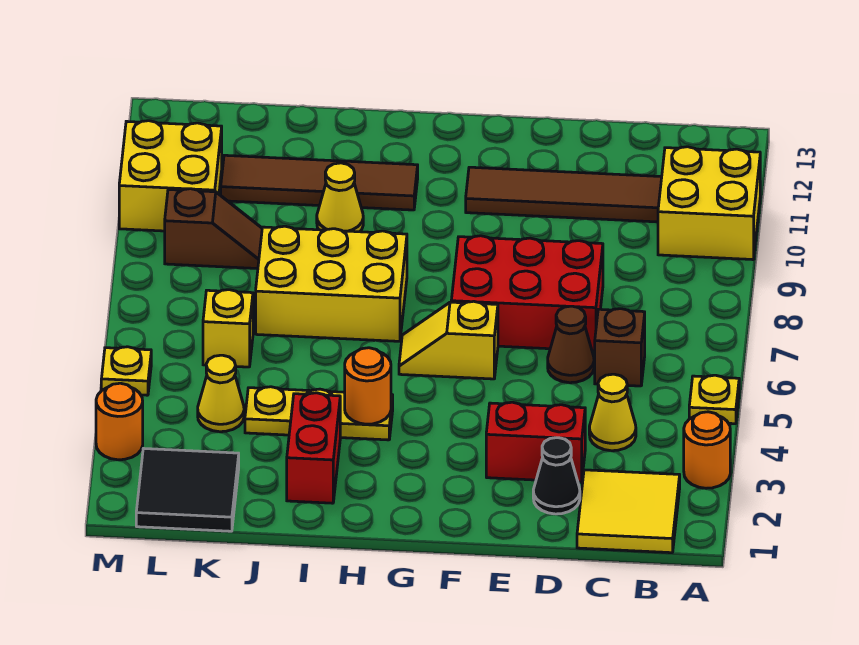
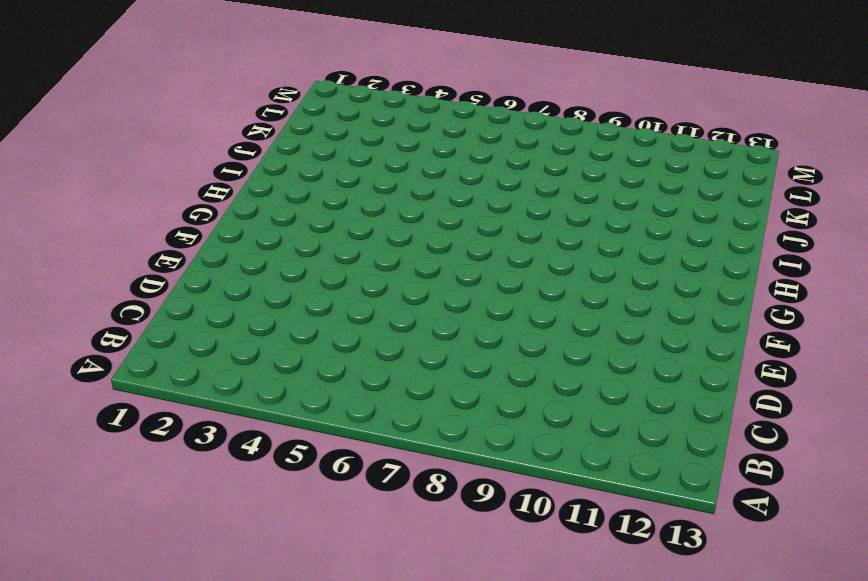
none -> orange round brick A3 level 1
none -> yellow plate A5 level 1
none -> yellow brick A10:B11 level 1

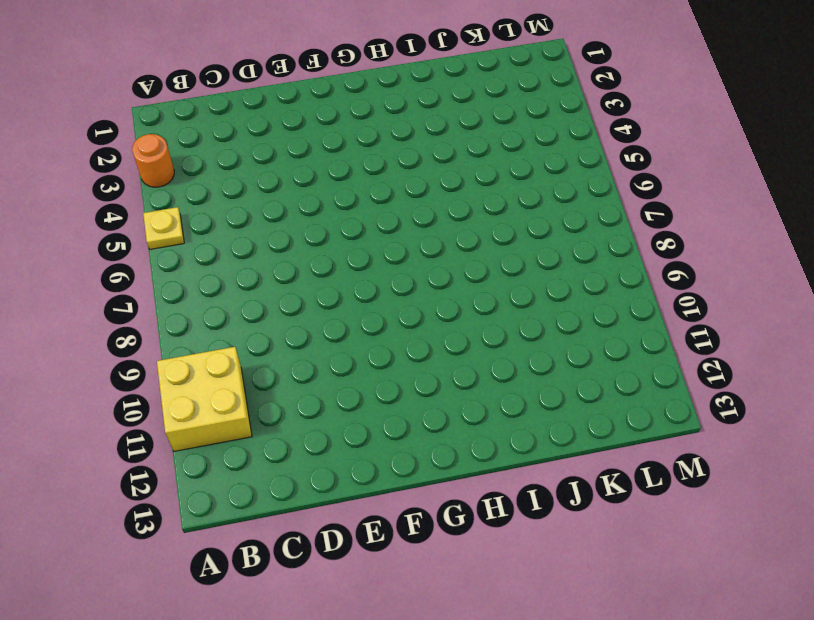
none -> yellow tile B1:C2 level 1
none -> yellow cone C4 level 1
none -> brown brick C6 level 1

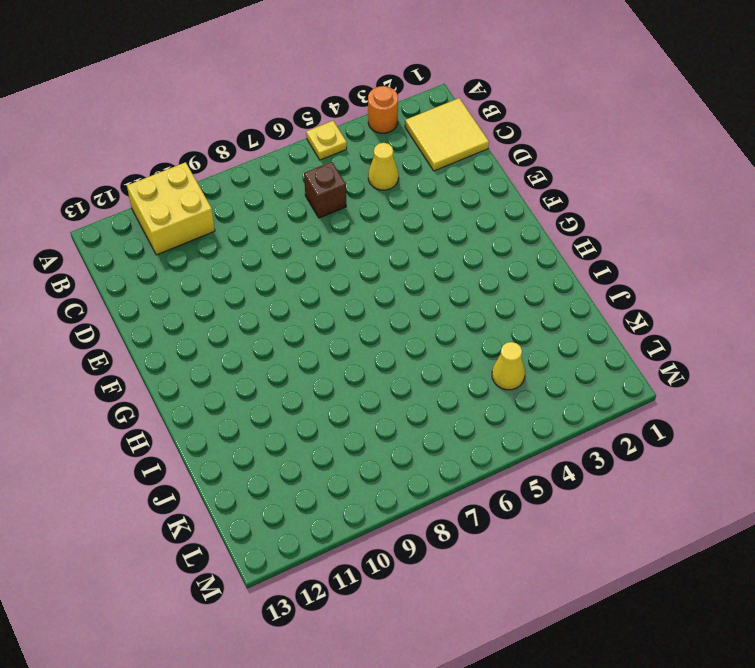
none -> brown tile C11:F11 level 1
none -> black cone D2 level 1
none -> red brick D3:E3 level 1

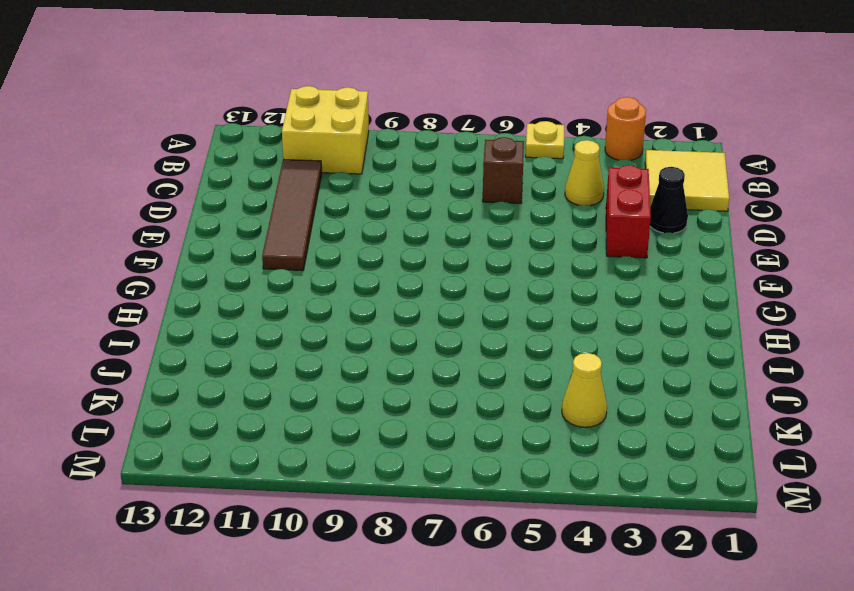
none -> brown cone D6 level 1
none -> red brick D7:F8 level 1
none -> yellow slope F6:G6 level 1 top F

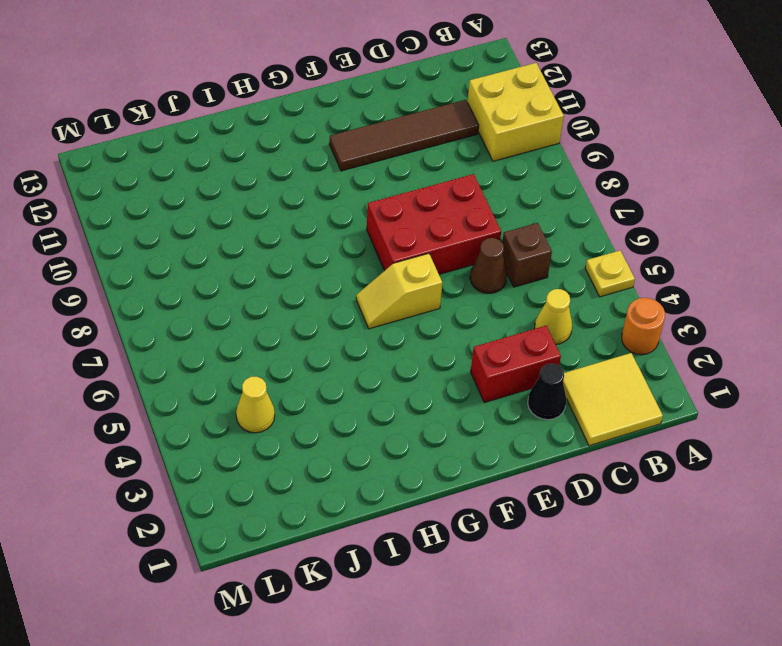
none -> yellow plate H4:J4 level 1
none -> yellow brick H7:J8 level 1
none -> brown tile H11:K11 level 1

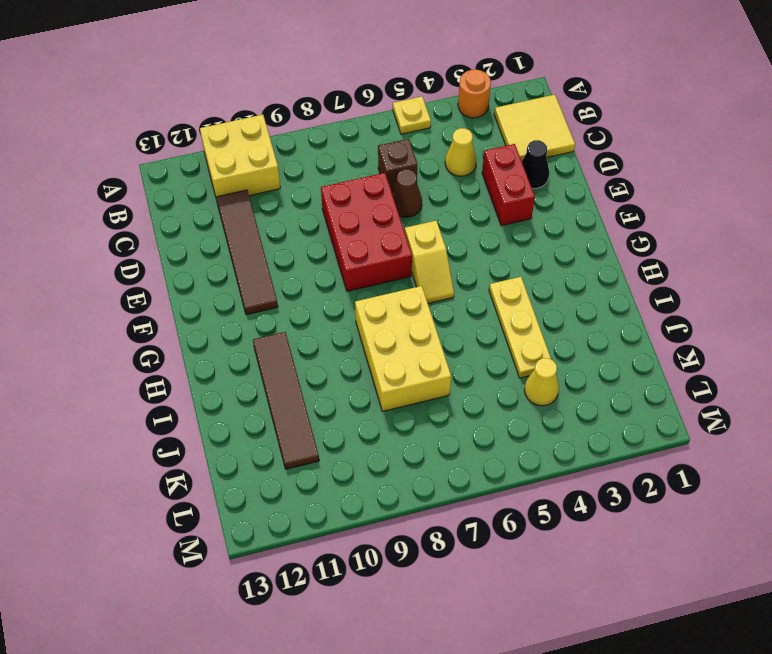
none -> red brick I2:I3 level 1
none -> yellow cone I10 level 1
none -> black tile K1:L2 level 1

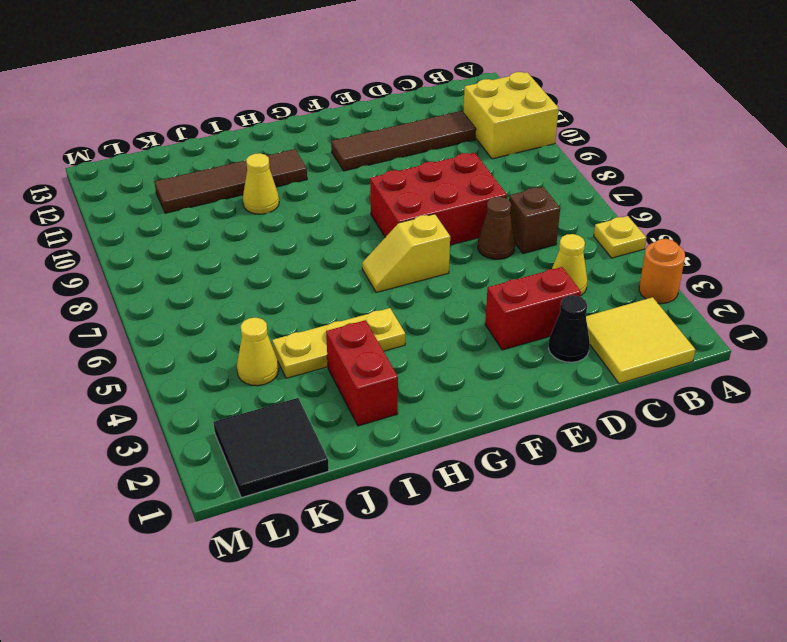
none -> yellow brick H7:J8 level 1
none -> yellow brick K6 level 1
none -> brown slope K9:L9 level 1 top L

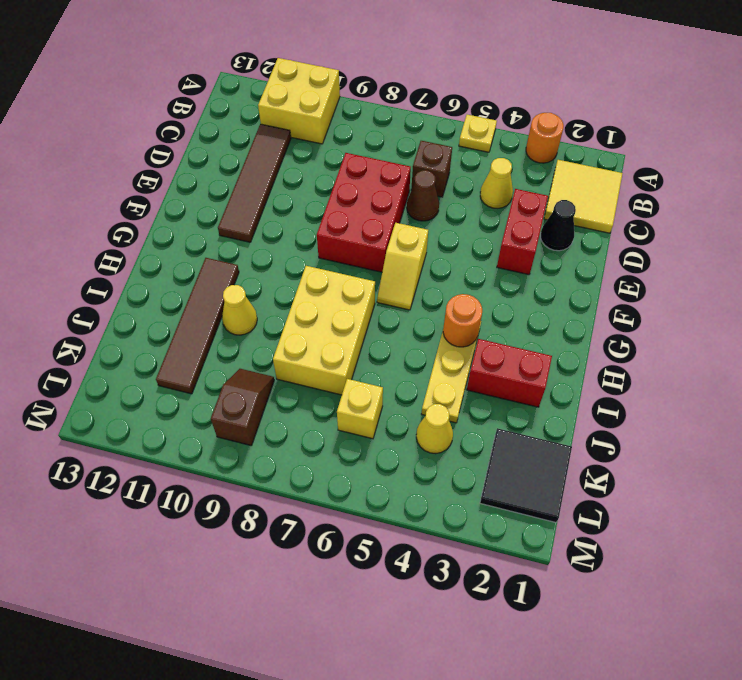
none -> yellow brick L10:M11 level 1
none -> orange round brick M3 level 1
none -> yellow plate M5 level 1

